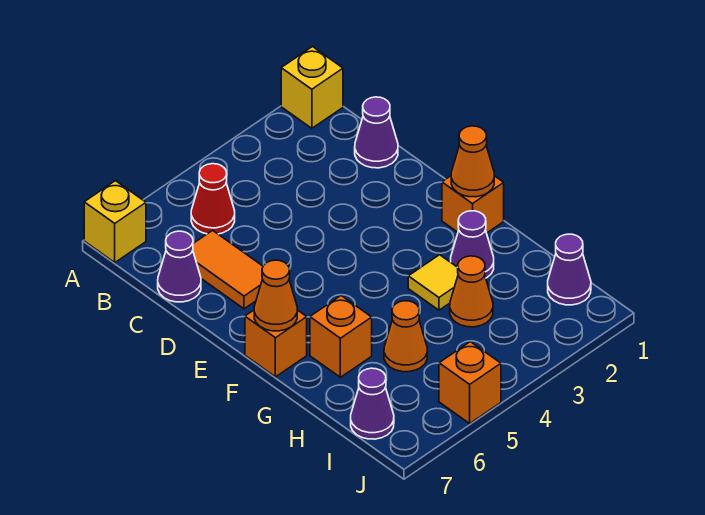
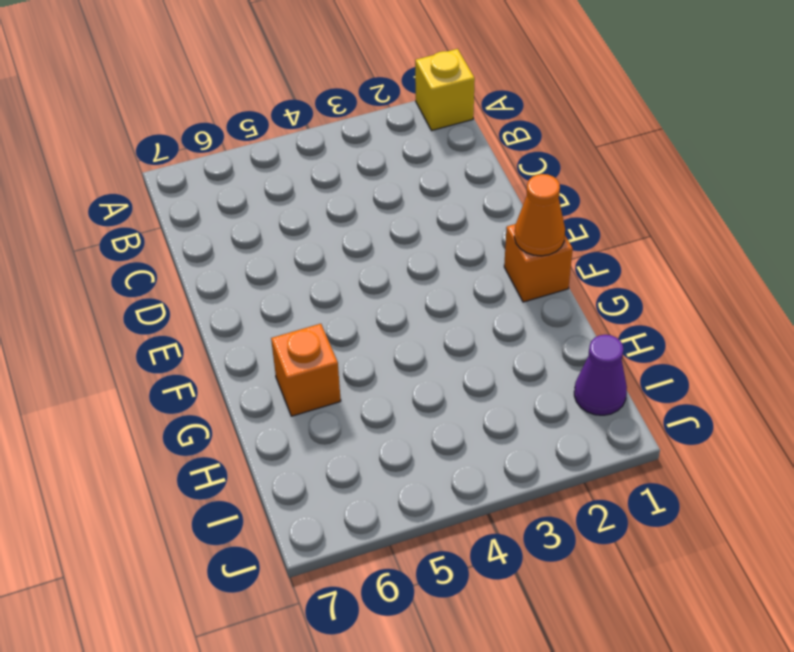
none -> yellow brick A7 level 1
none -> red cone B5 level 1
none -> purple cone C1 level 1

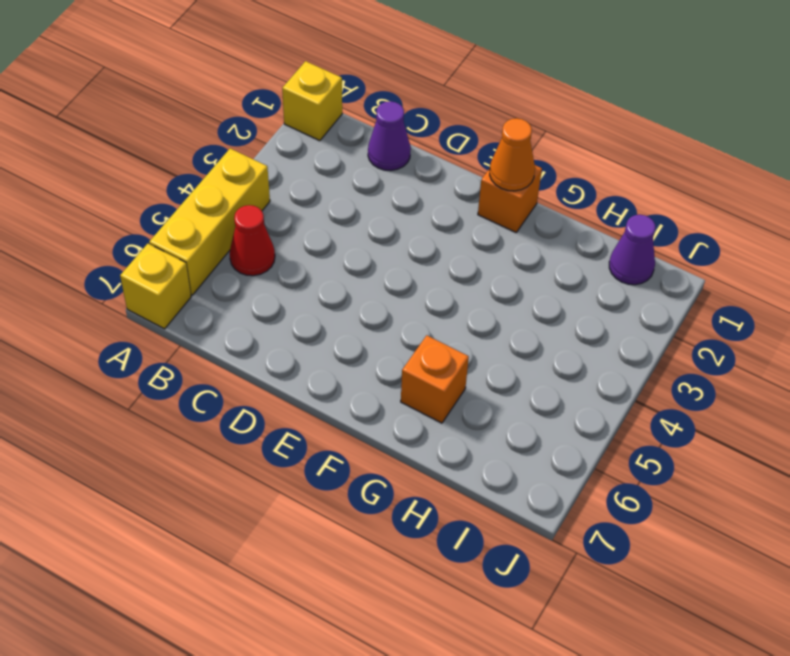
yellow brick A4:A6 level 1 -> none
none -> orange tile C6:D6 level 1
none -> purple cone C7 level 1
none -> orange brick F7 level 1

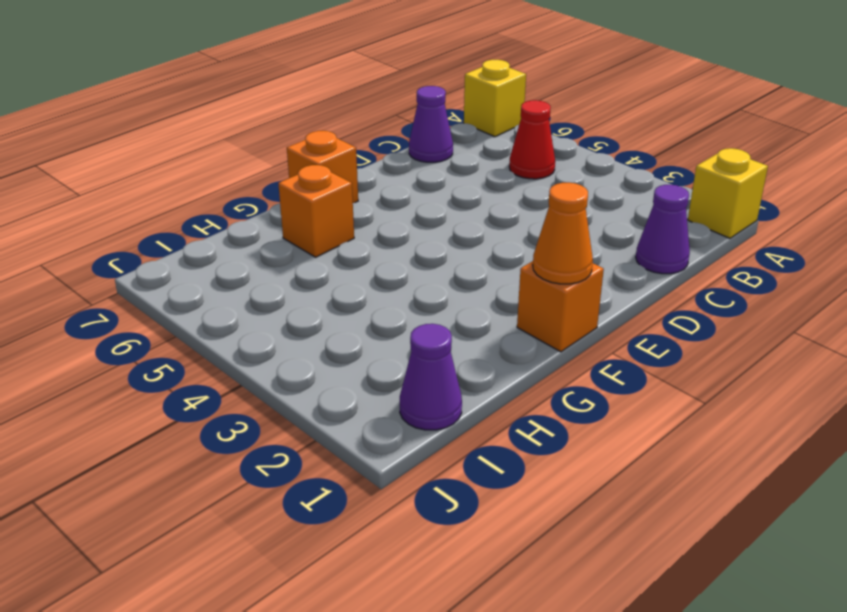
none -> orange tile C6:D6 level 1
none -> purple cone G2 level 1
none -> yellow tile G3 level 1

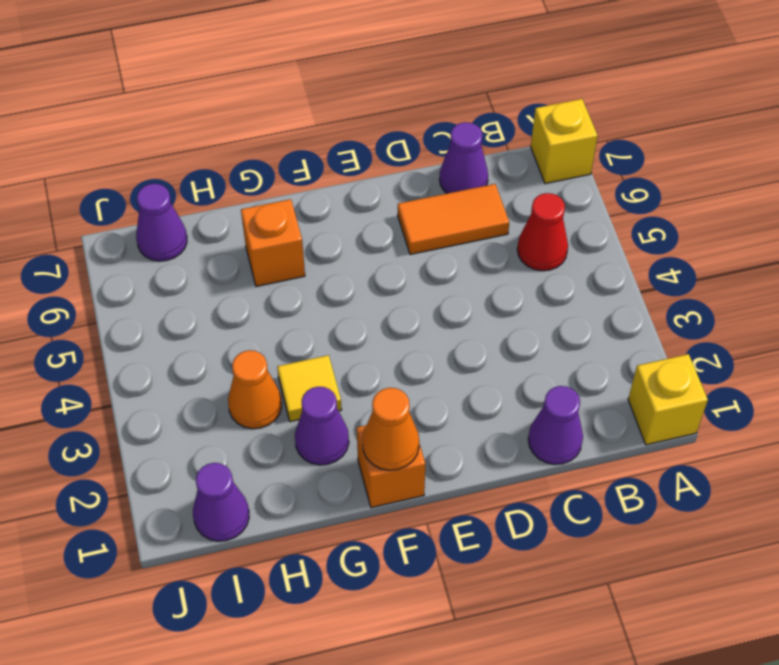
none -> orange brick F7 level 1
none -> orange cone H5 level 1
none -> orange brick J5 level 1

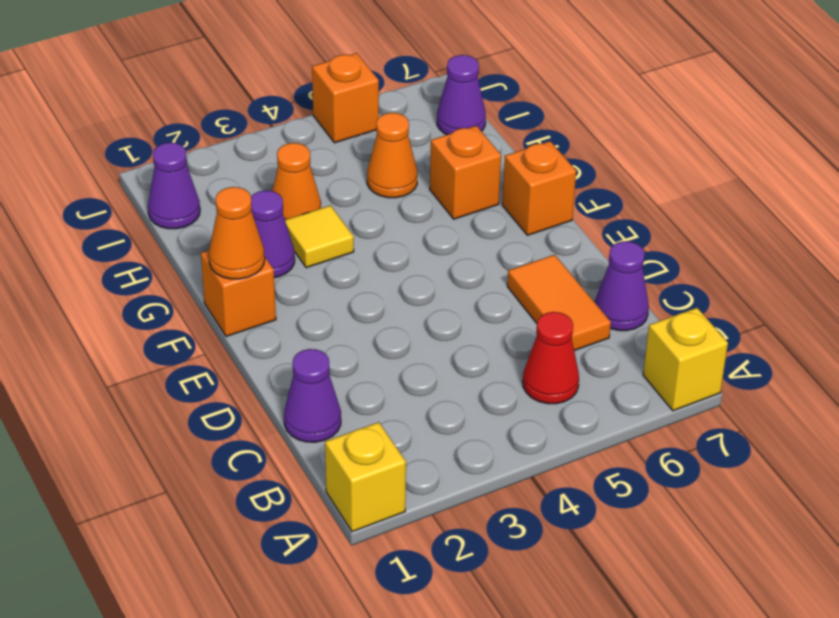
none -> orange cone F7 level 2

